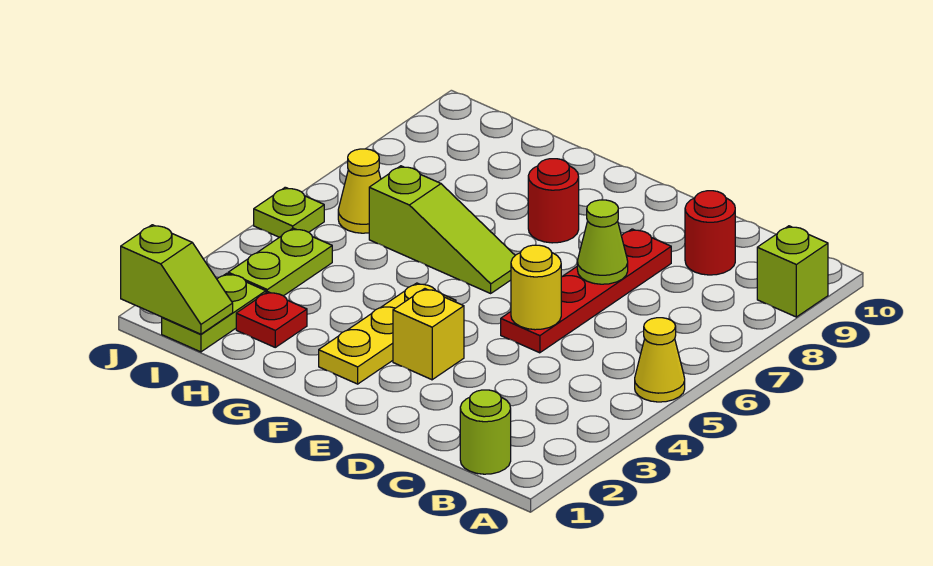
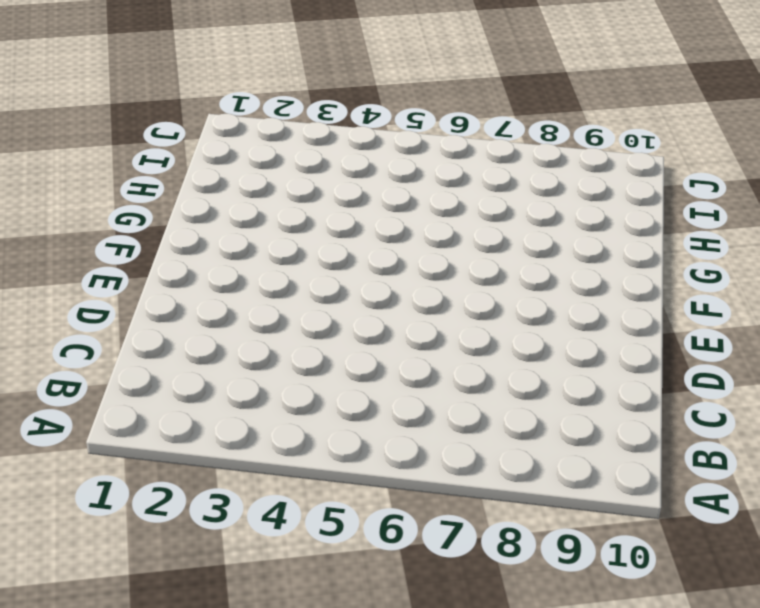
none -> yellow cone A5 level 1
none -> lime brick A9 level 1
none -> lime round brick B1 level 1

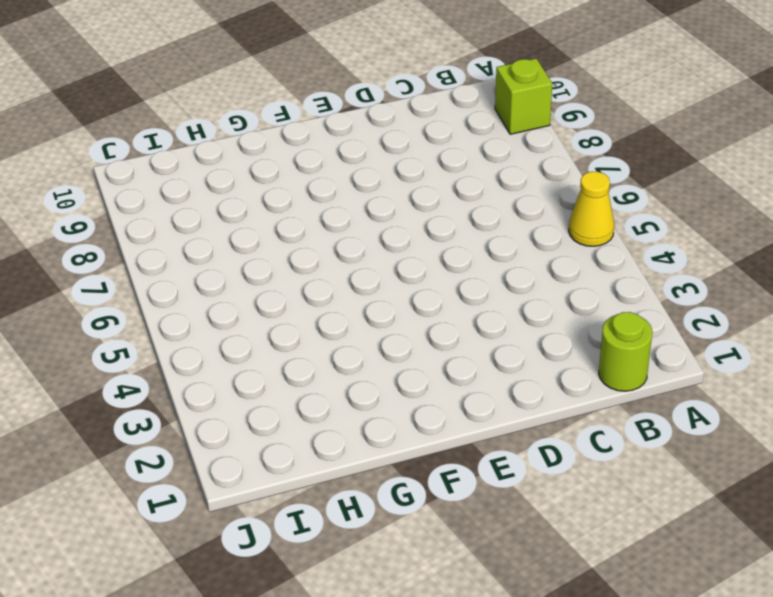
none -> red round brick C9 level 1
none -> red plate D5:D8 level 1
none -> yellow brick E3 level 1

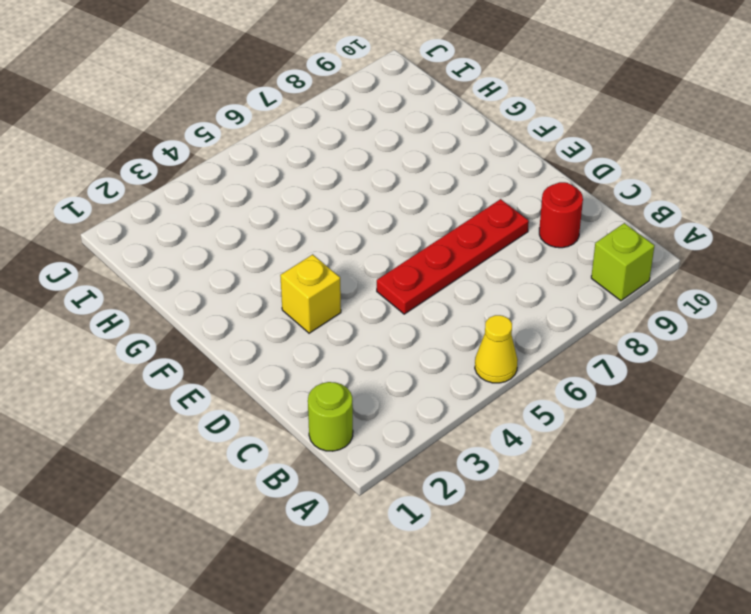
none -> yellow plate F2:F4 level 1
none -> lime slope F6:H6 level 1 top H
none -> red round brick F8 level 1

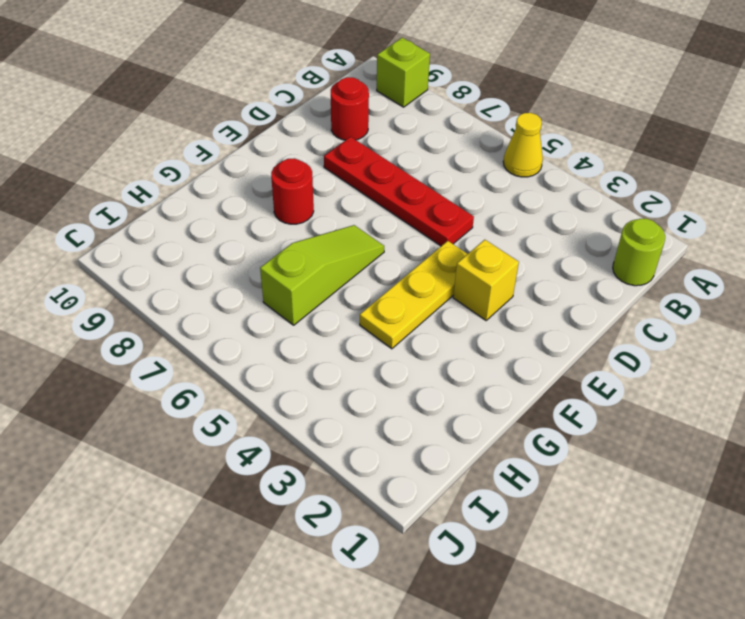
yellow plate E4:G4 level 1 -> yellow plate F2:F4 level 1
none -> red plate H2 level 1
none -> lime plate I1:I2 level 1
none -> lime plate I3:I4 level 1

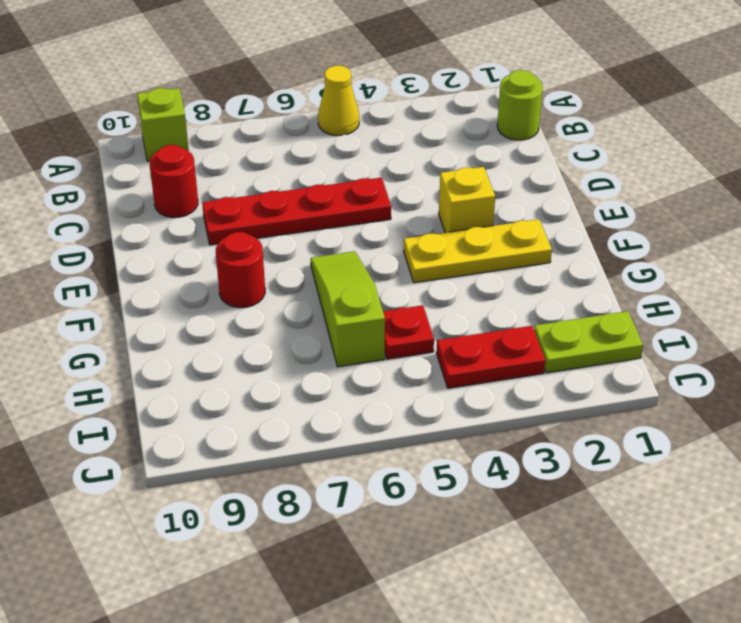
red plate H5 level 1 -> red plate H2 level 1
red plate I3:I4 level 1 -> lime plate I3:I4 level 1
none -> yellow cone I6 level 1
none -> lime plate J5 level 1
none -> yellow round brick D5 level 2

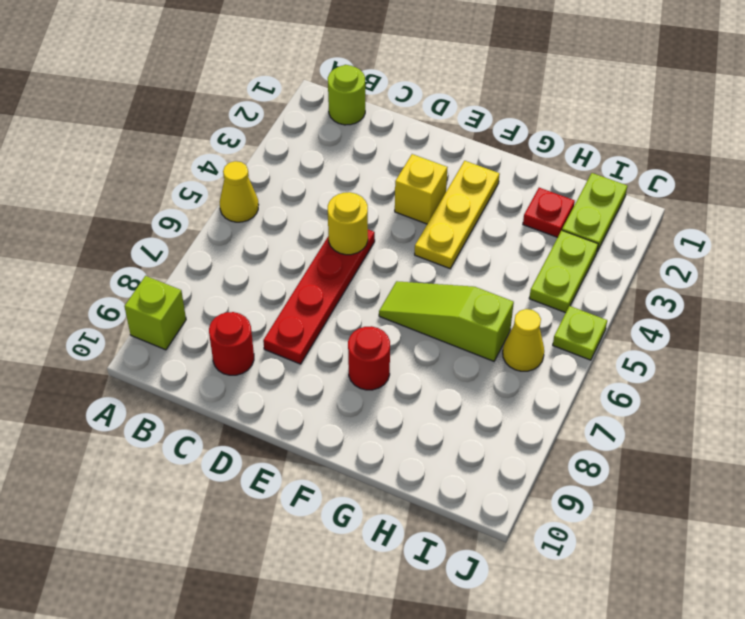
none -> lime cone D7 level 2
none -> lime slope I1:J1 level 2 top J

